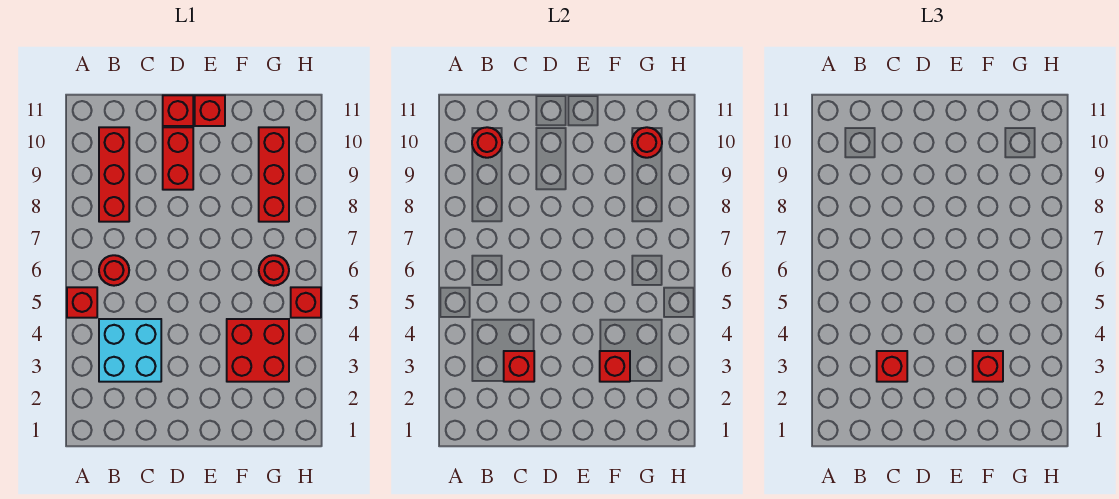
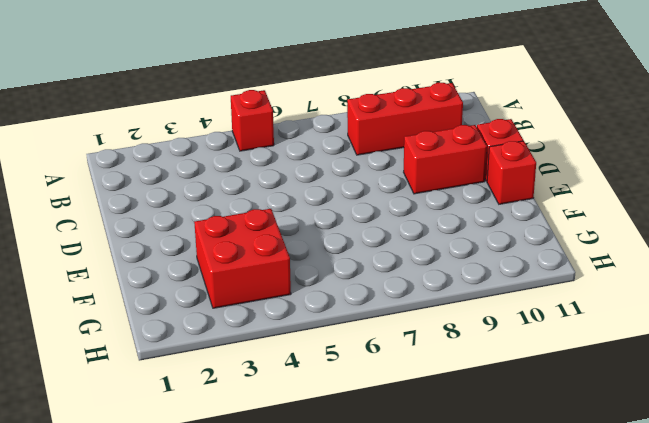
none -> cyan brick B3:C4 level 1
none -> red round brick B6 level 1
none -> red round brick G6 level 1

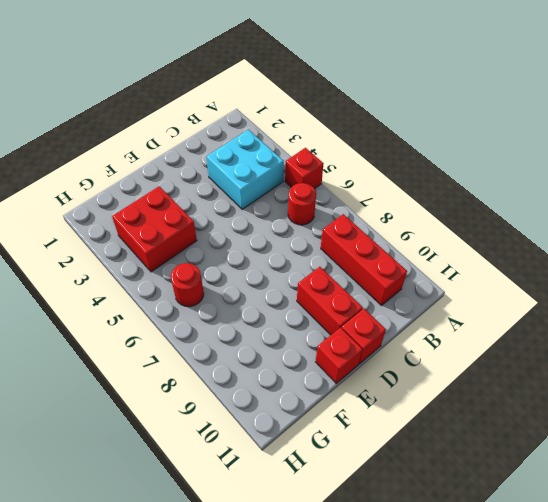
none -> red brick G8:G10 level 1
none -> red brick H5 level 1
none -> red round brick B10 level 2

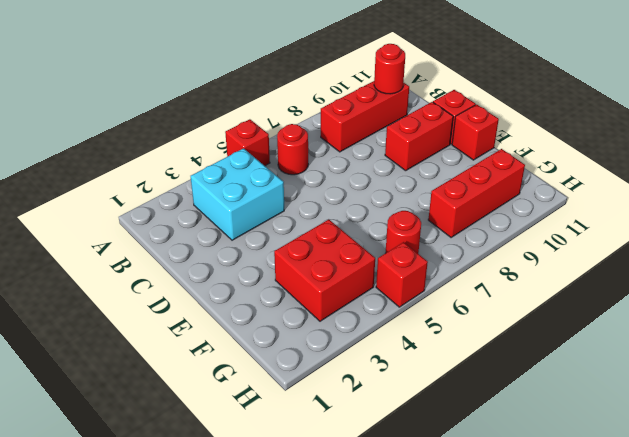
none -> red brick C3 level 2
none -> red brick F3 level 2
none -> red round brick G10 level 2

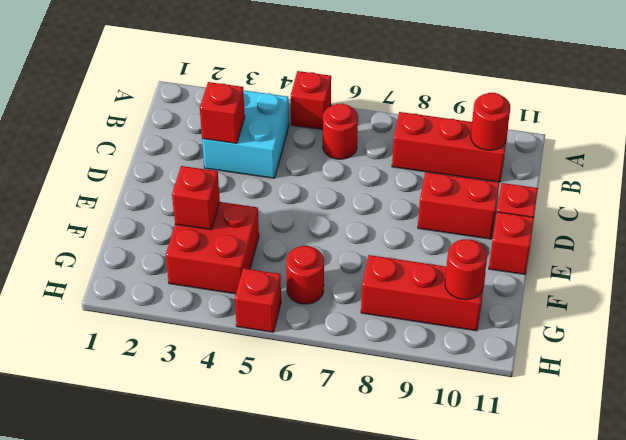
none -> red brick C3 level 3
none -> red brick F3 level 3

